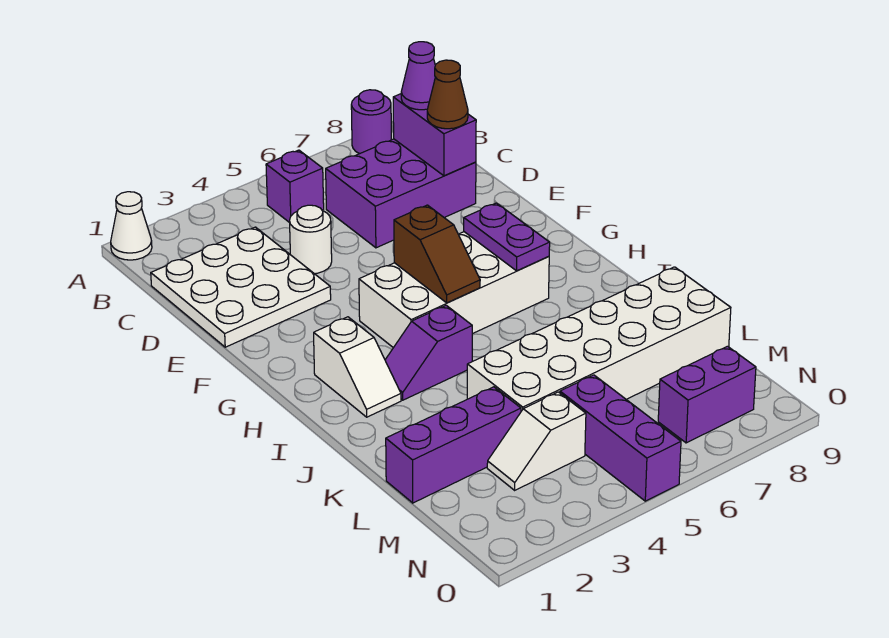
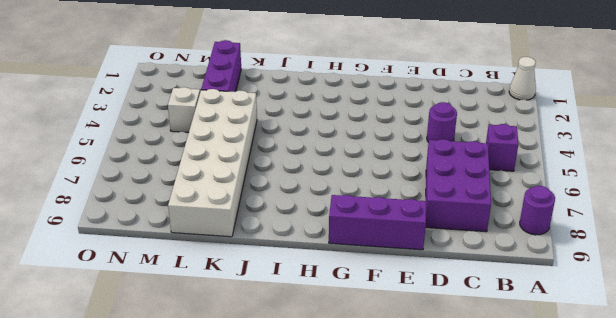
purple round brick D4 level 1 -> white round brick D4 level 1
purple brick E9:G9 level 1 -> purple brick M5:O5 level 1
none -> white plate C1:E3 level 1
none -> white brick G4:H7 level 1
none -> white slope H2:I2 level 1 top H

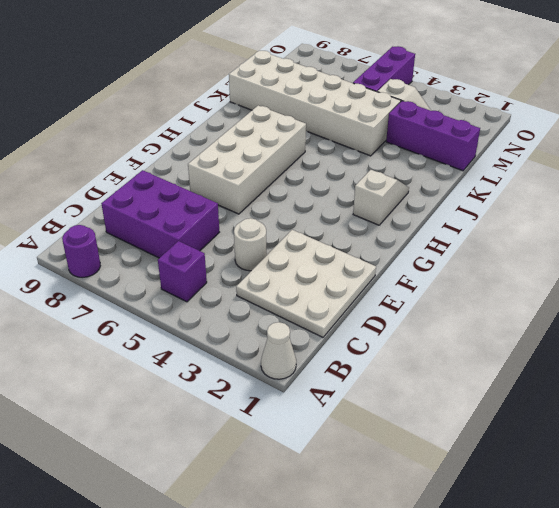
white brick F6:I7 level 1 -> white brick G4:H7 level 1
none -> purple slope I3:I4 level 1 top 4
none -> purple brick N7:N8 level 1
none -> purple brick C8:D8 level 2

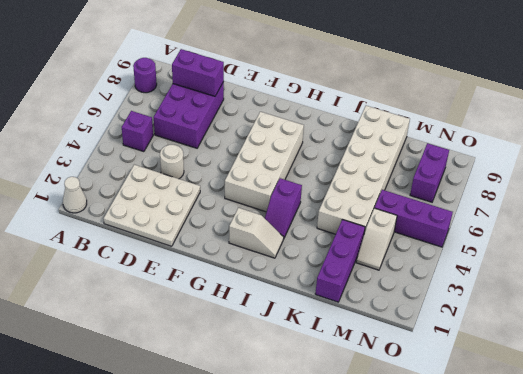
none -> brown slope G5:H5 level 2 top G
none -> purple plate G7:H7 level 2
none -> purple cone C8 level 3

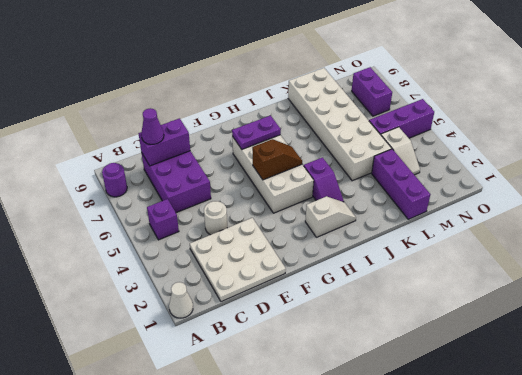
none -> brown cone D8 level 3

